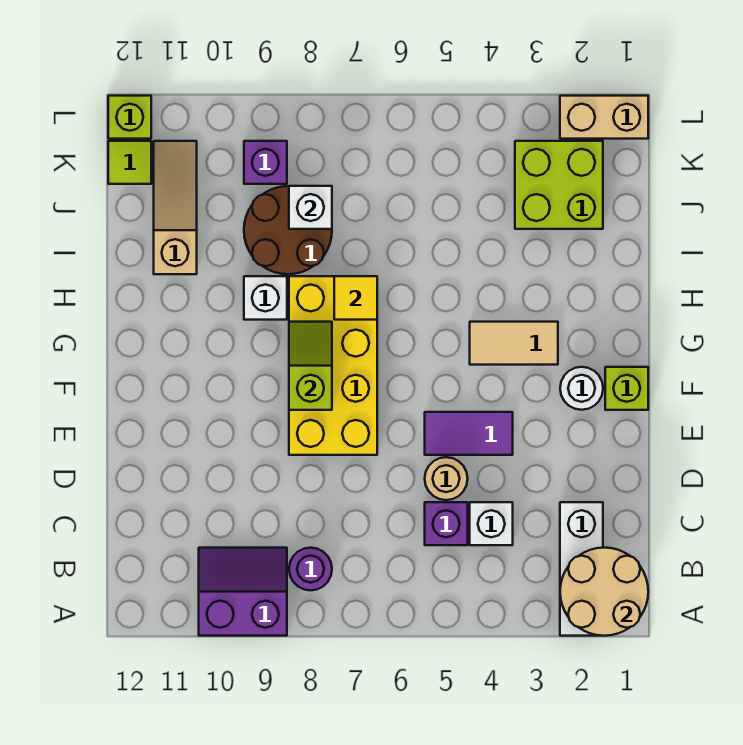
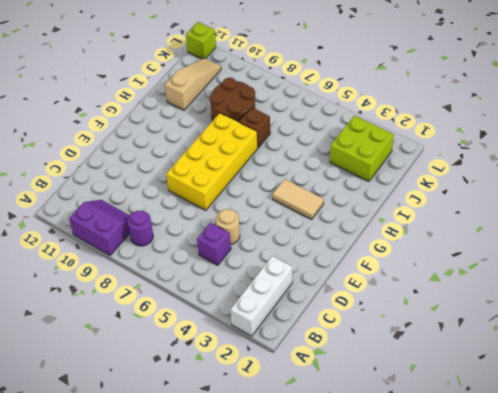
brown brick I7 level 1 -> none
none -> white brick C4 level 1
none -> purple tile E4:E5 level 1
none -> lime brick F1 level 1

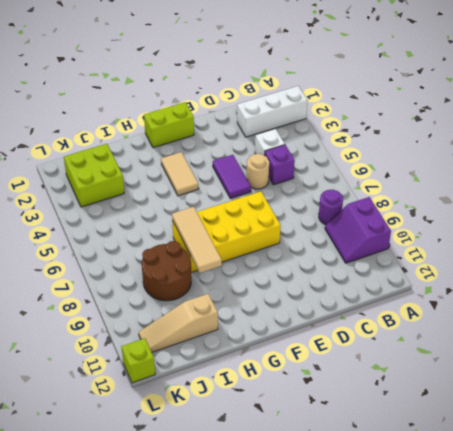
lime brick F1:G1 level 1 -> lime brick F1 level 1
tan tile H7:H9 level 2 -> yellow tile H7 level 2
none -> white round brick F2 level 1
none -> white brick H9 level 1
none -> purple brick K9 level 1

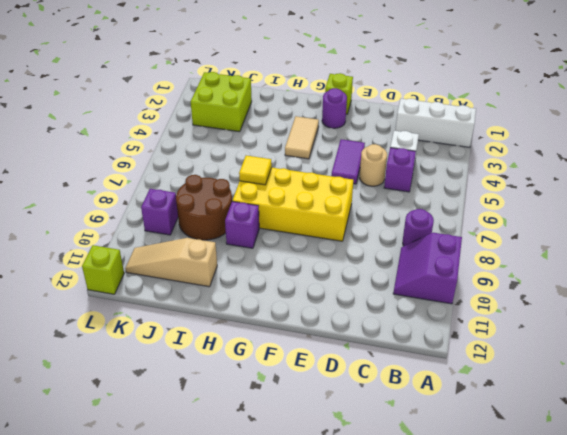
purple round brick F2 level 1 -> white round brick F2 level 1
purple brick H9 level 1 -> white brick H9 level 1
none -> lime tile K12 level 1
none -> tan brick L1:L2 level 1
none -> tan round brick A1:B2 level 2

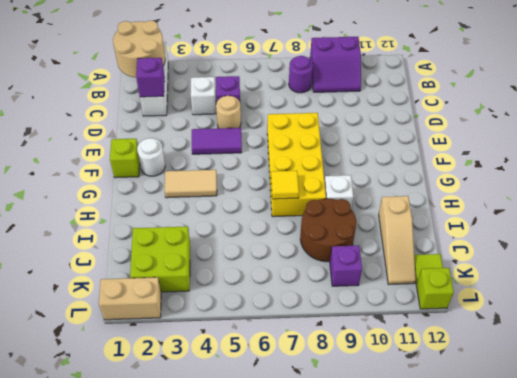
purple brick C2 level 2 -> none
none -> lime slope F8:G8 level 2 top F
none -> white brick J8 level 2

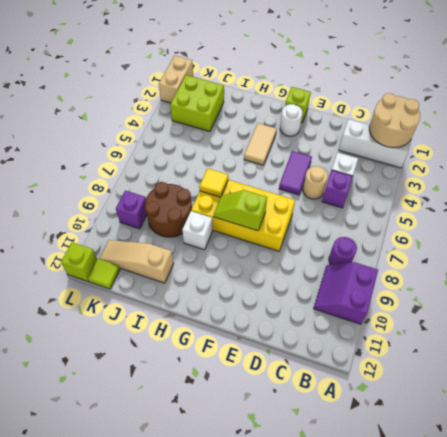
none -> white brick J8 level 2

